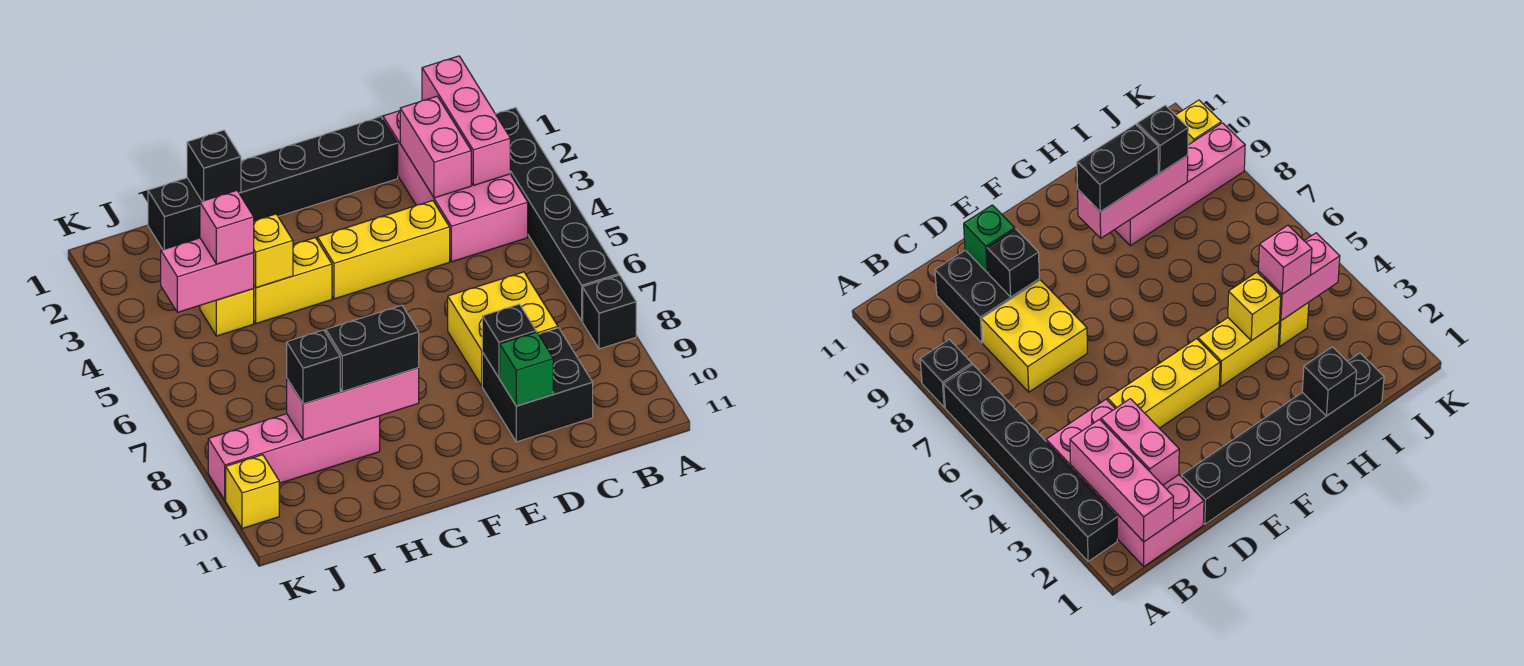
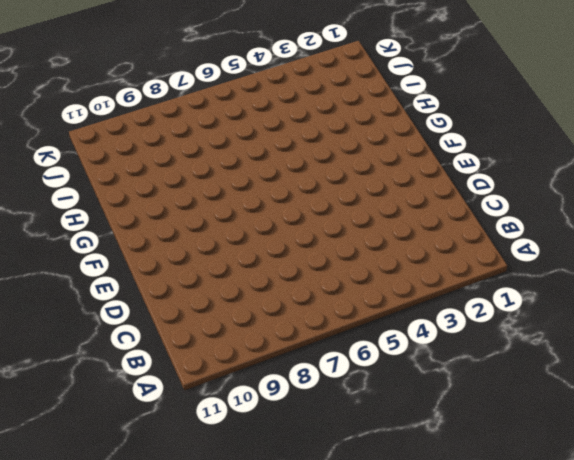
none -> black brick A2:A7 level 1
none -> black brick A8 level 1
none -> pink brick B1:C4 level 1

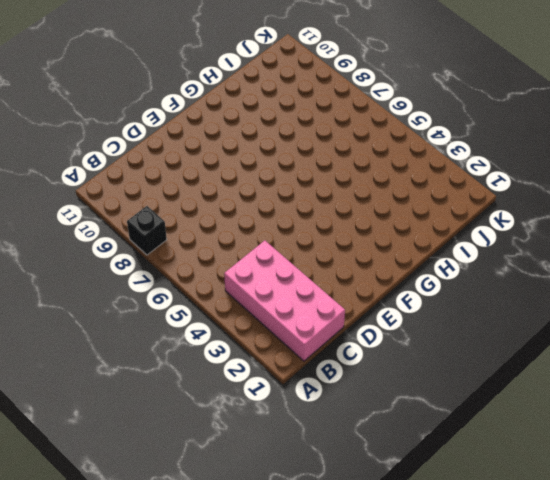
none -> black brick A2:A7 level 1
none -> yellow brick C7:D8 level 1
none -> black brick C9:D10 level 1

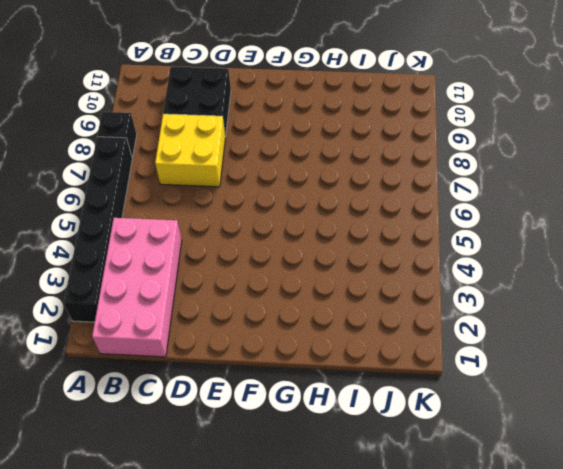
none -> black brick D1:I1 level 1
none -> yellow brick D4:F4 level 1
none -> yellow brick G4:H4 level 1

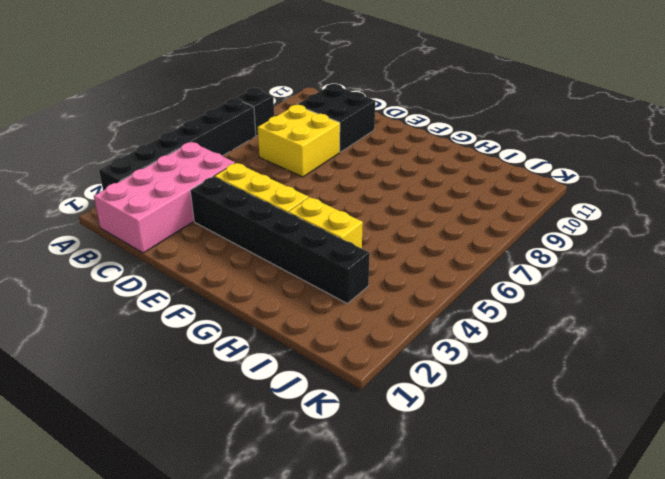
black brick D3:I3 level 1 -> black brick D1:I1 level 1
none -> pink brick H9:K9 level 1
none -> yellow brick I4 level 1
none -> yellow brick K10 level 1

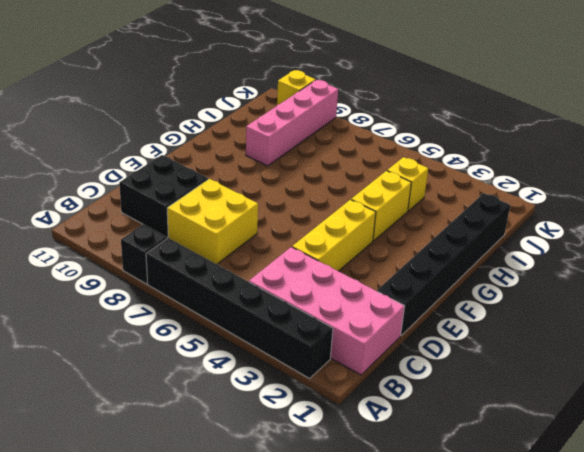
none -> pink brick B1:B3 level 2
none -> pink brick C2:C3 level 2
none -> black brick D9 level 2

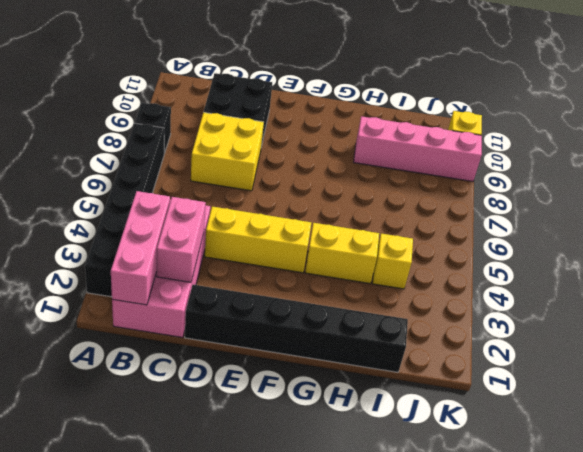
none -> black brick D9 level 2
none -> green brick D10 level 2
none -> pink brick G9:I9 level 2

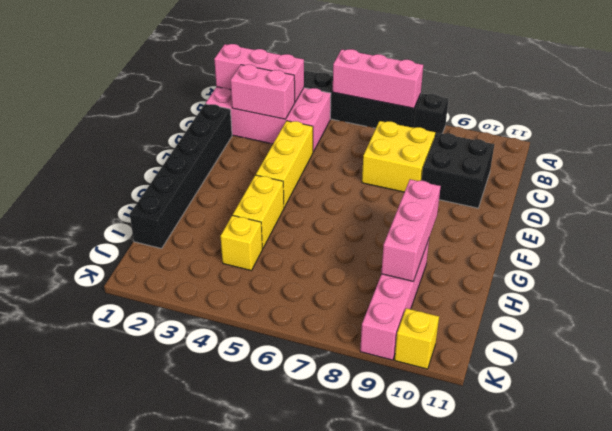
pink brick A5:A7 level 2 -> none
none -> black brick D9 level 2
none -> green brick D10 level 2
none -> black brick H1 level 2

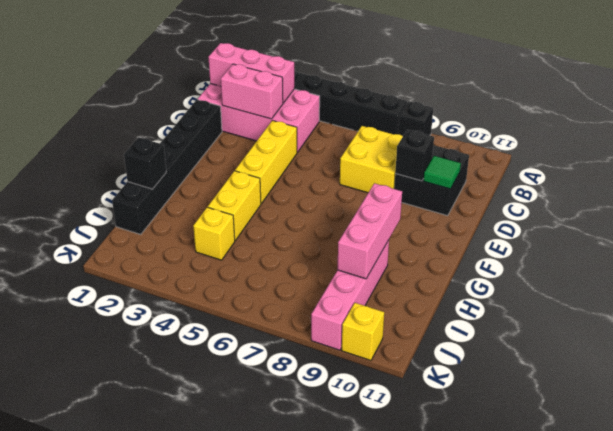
green tile D10 level 2 -> green brick D10 level 2
none -> yellow brick H4 level 2
none -> pink brick I4:J4 level 2
none -> black brick G9:H9 level 3

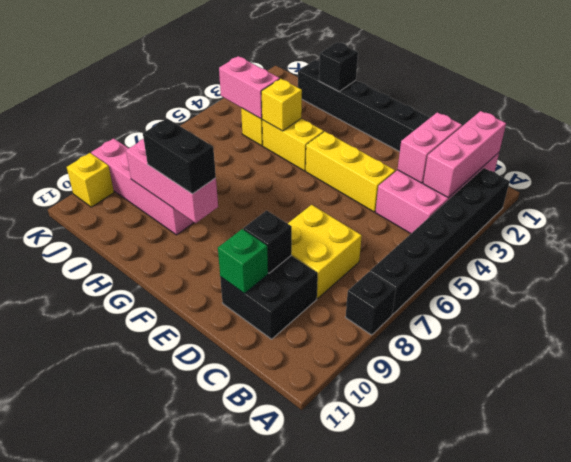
none -> pink brick I4 level 3
none -> black brick I9 level 3

